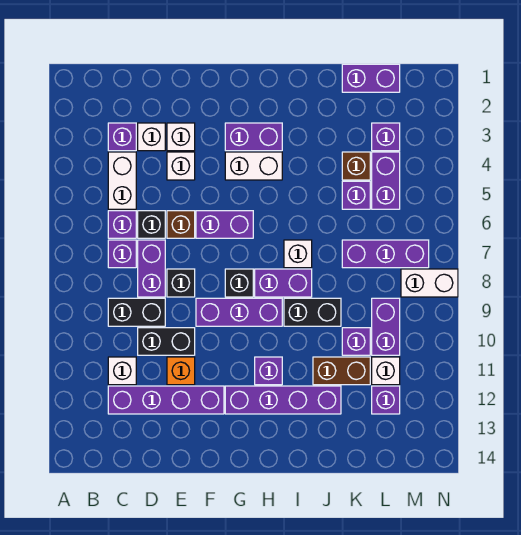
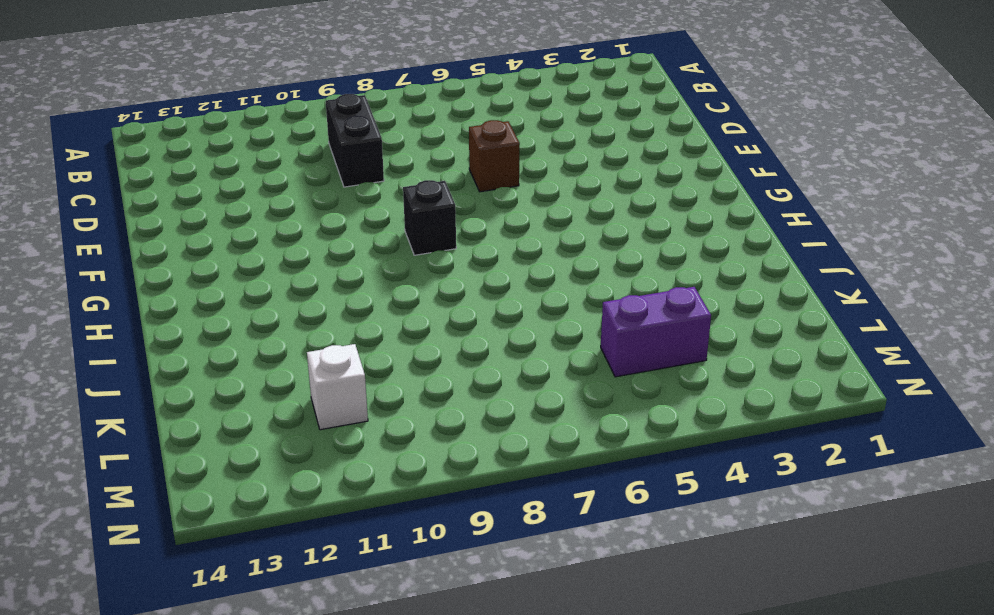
none -> purple brick C3 level 1
none -> white brick C4:C5 level 1
none -> purple brick C6 level 1
none -> purple brick C7 level 1

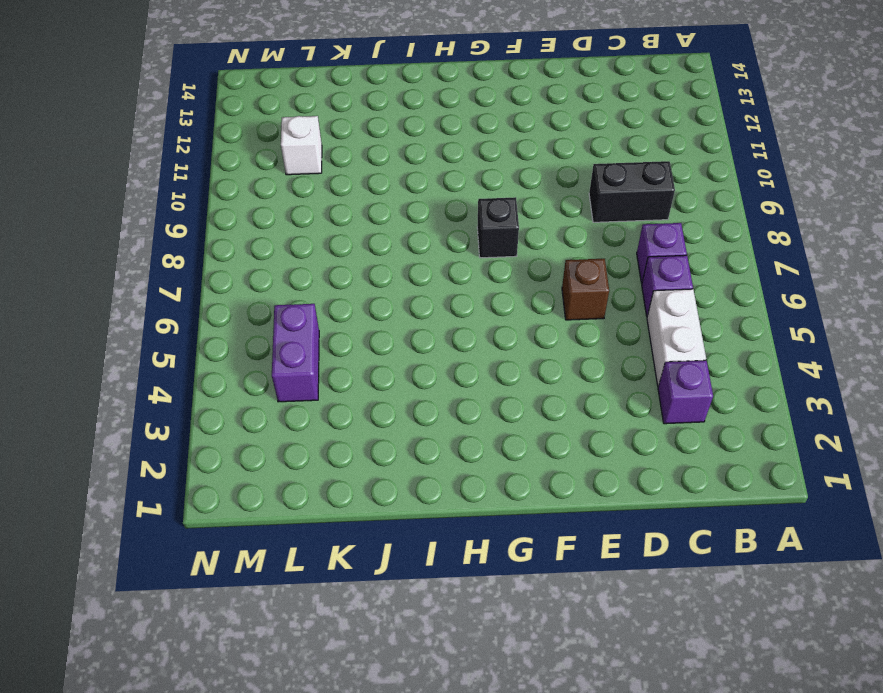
none -> white brick C11 level 1
none -> purple brick C12:F12 level 1
none -> white brick D3 level 1
none -> black brick D6 level 1

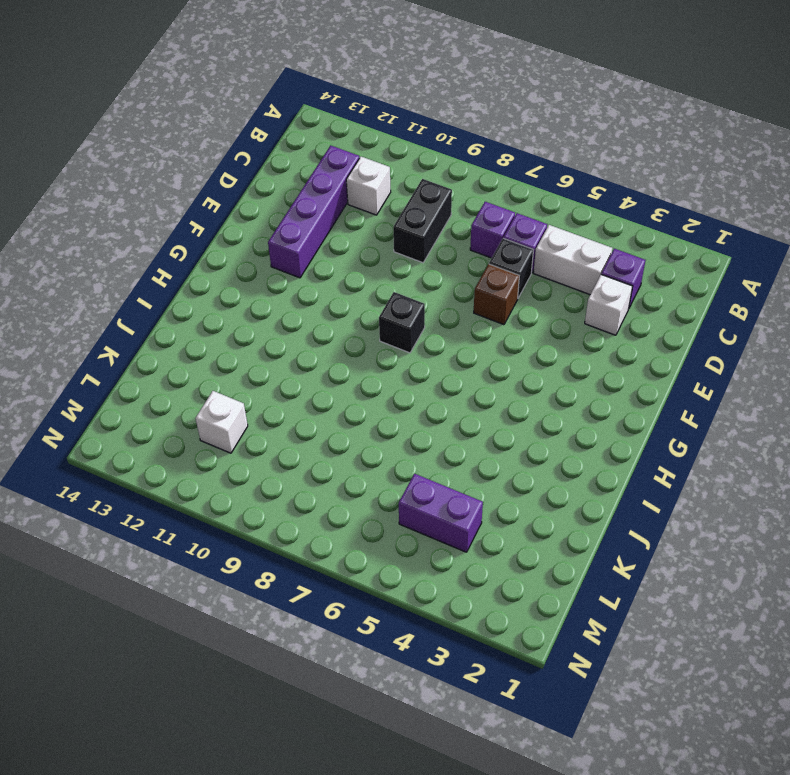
none -> purple brick D7:D8 level 1
none -> black brick D10:E10 level 1
none -> white brick E3 level 1
none -> white brick E4 level 1

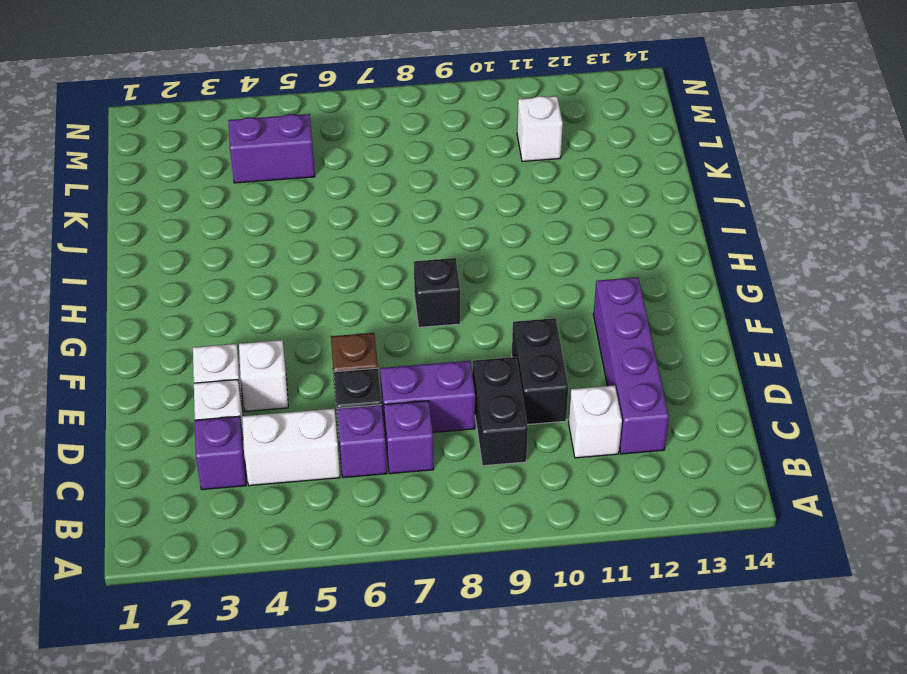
none -> black brick E8 level 1
none -> orange brick E11 level 1
none -> purple brick F6:G6 level 1
none -> purple brick F9:H9 level 1

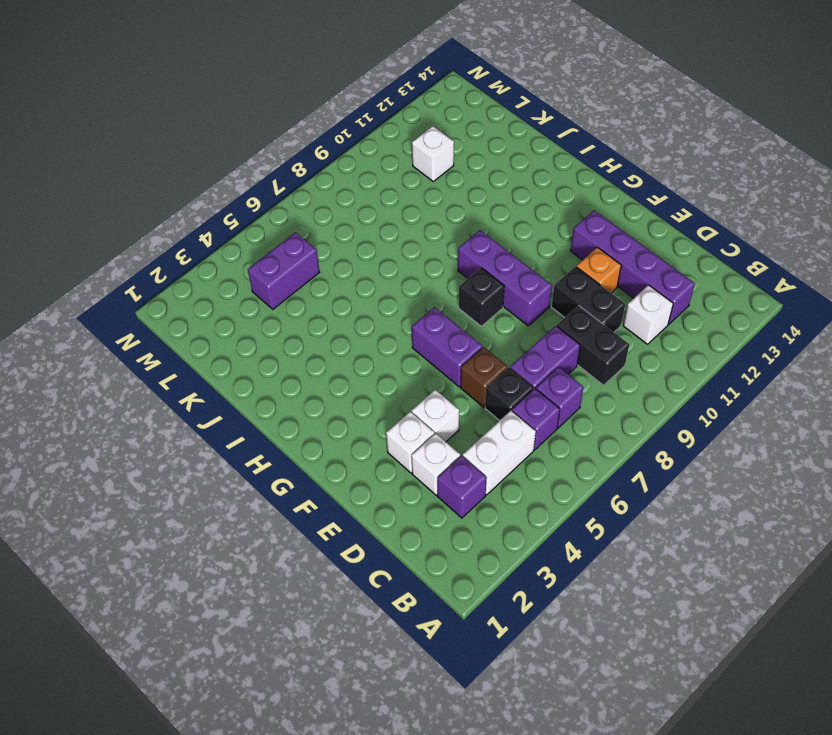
none -> black brick E8 level 1
none -> purple brick G3:H3 level 1
none -> white brick G4:H4 level 1
none -> purple brick G12:J12 level 1

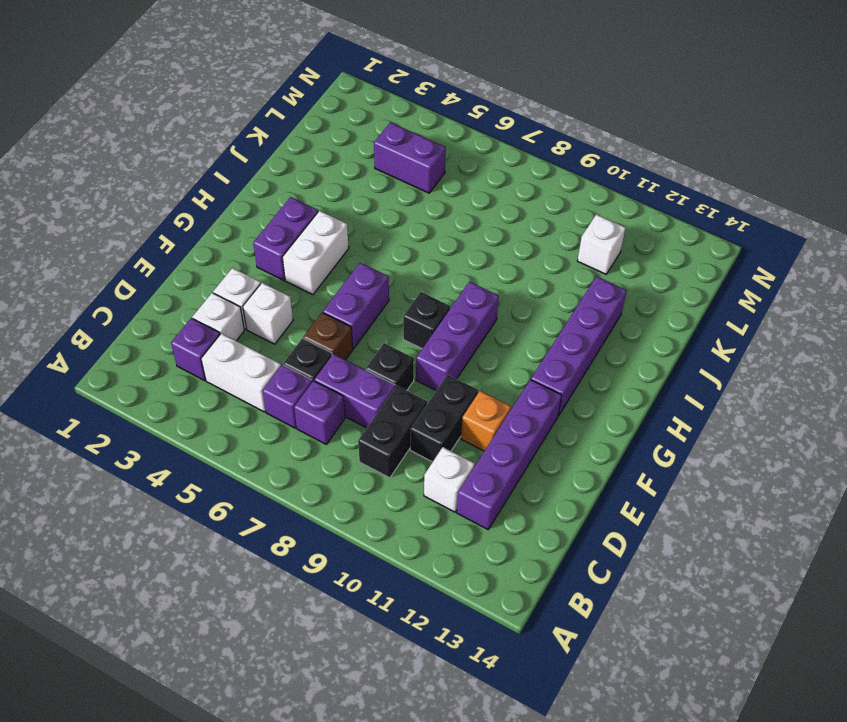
none -> purple brick H8:I8 level 1
none -> purple brick H11 level 1
none -> white brick I7 level 1
none -> black brick I9:J9 level 1

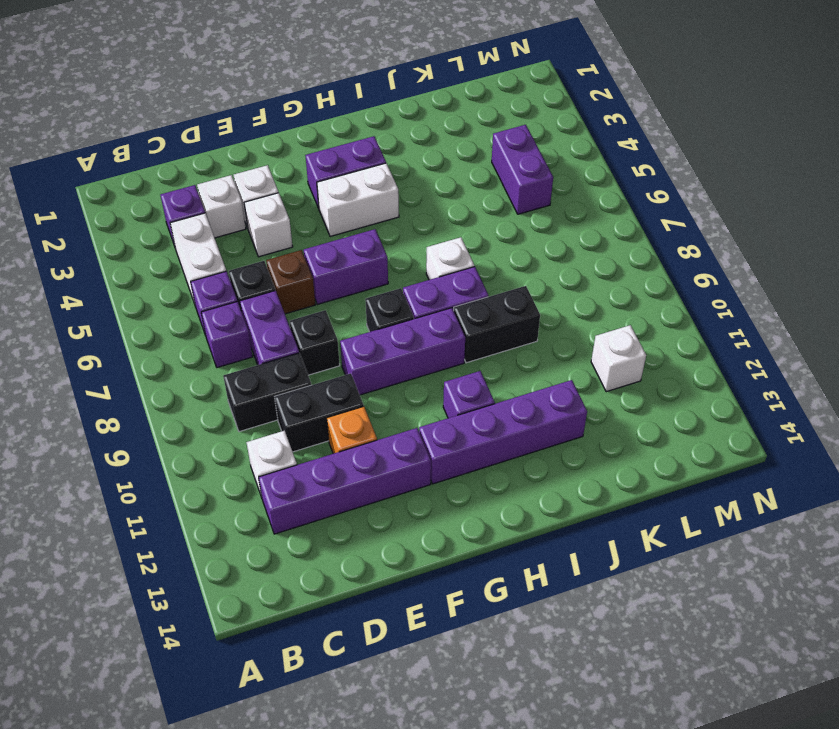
none -> brown brick J11:K11 level 1
none -> purple brick K1:L1 level 1
none -> brown brick K4 level 1
none -> purple brick K5 level 1

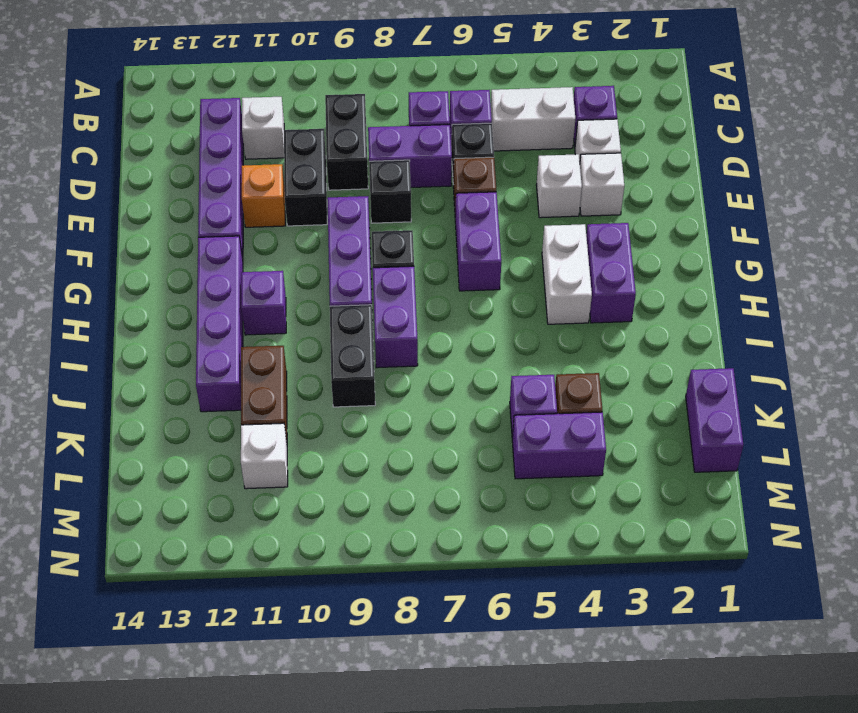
none -> white brick I7 level 1
none -> purple brick K7:M7 level 1
none -> purple brick K10 level 1
none -> purple brick L3 level 1

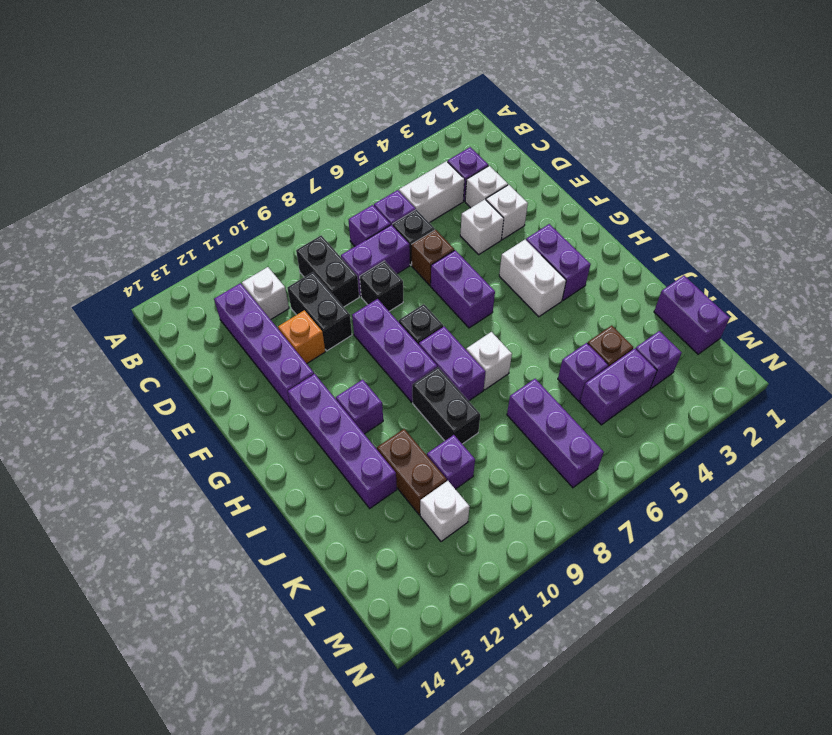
none -> purple brick L9:L10 level 1
none -> purple brick L12 level 1
none -> white brick M8:N8 level 1

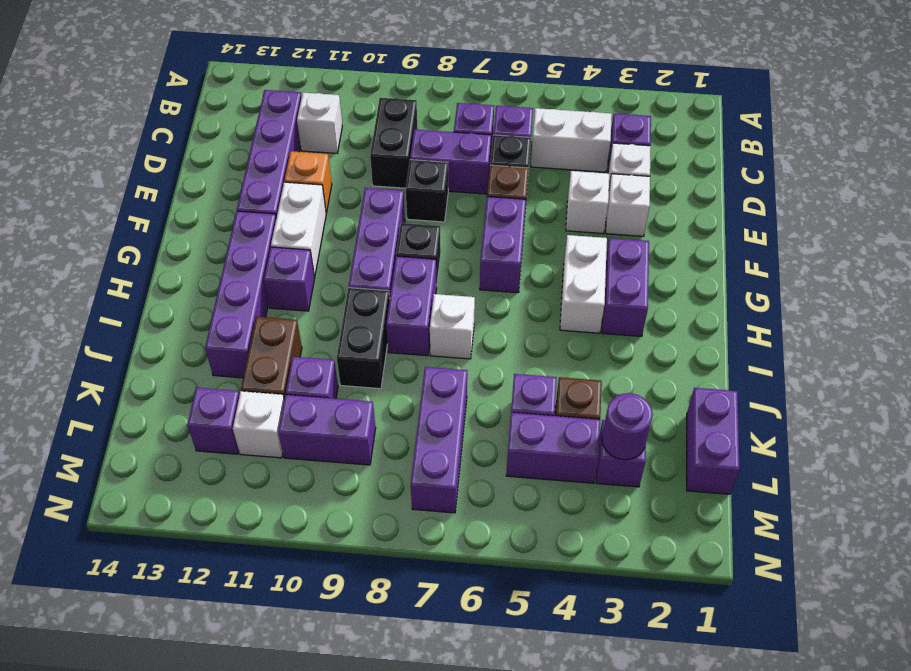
white brick F11:G11 level 1 -> white brick M8:N8 level 1
purple round brick L3 level 2 -> none
none -> black brick D10:E10 level 1

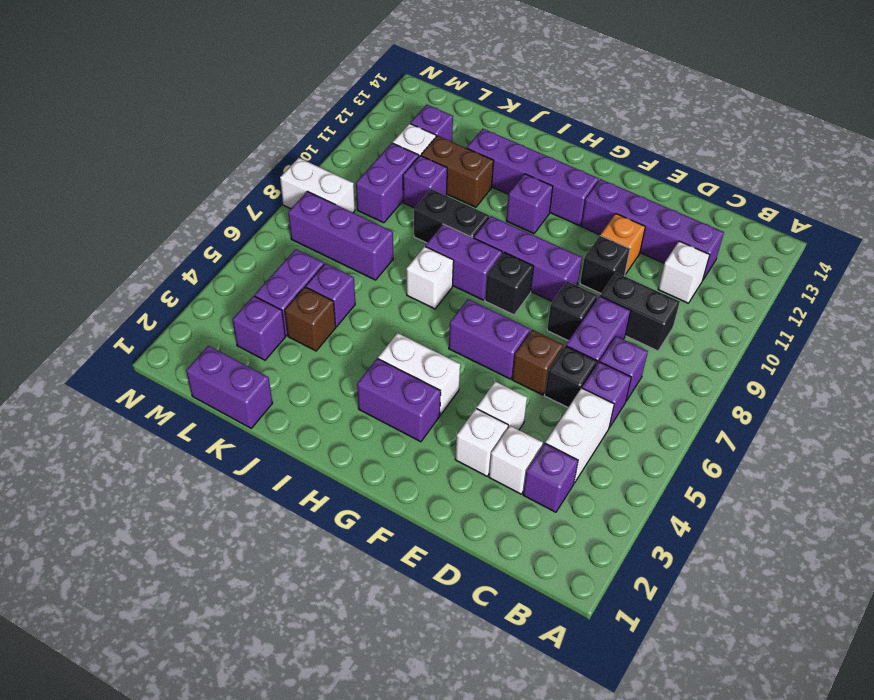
black brick E10 level 1 -> black brick D10:E10 level 1

